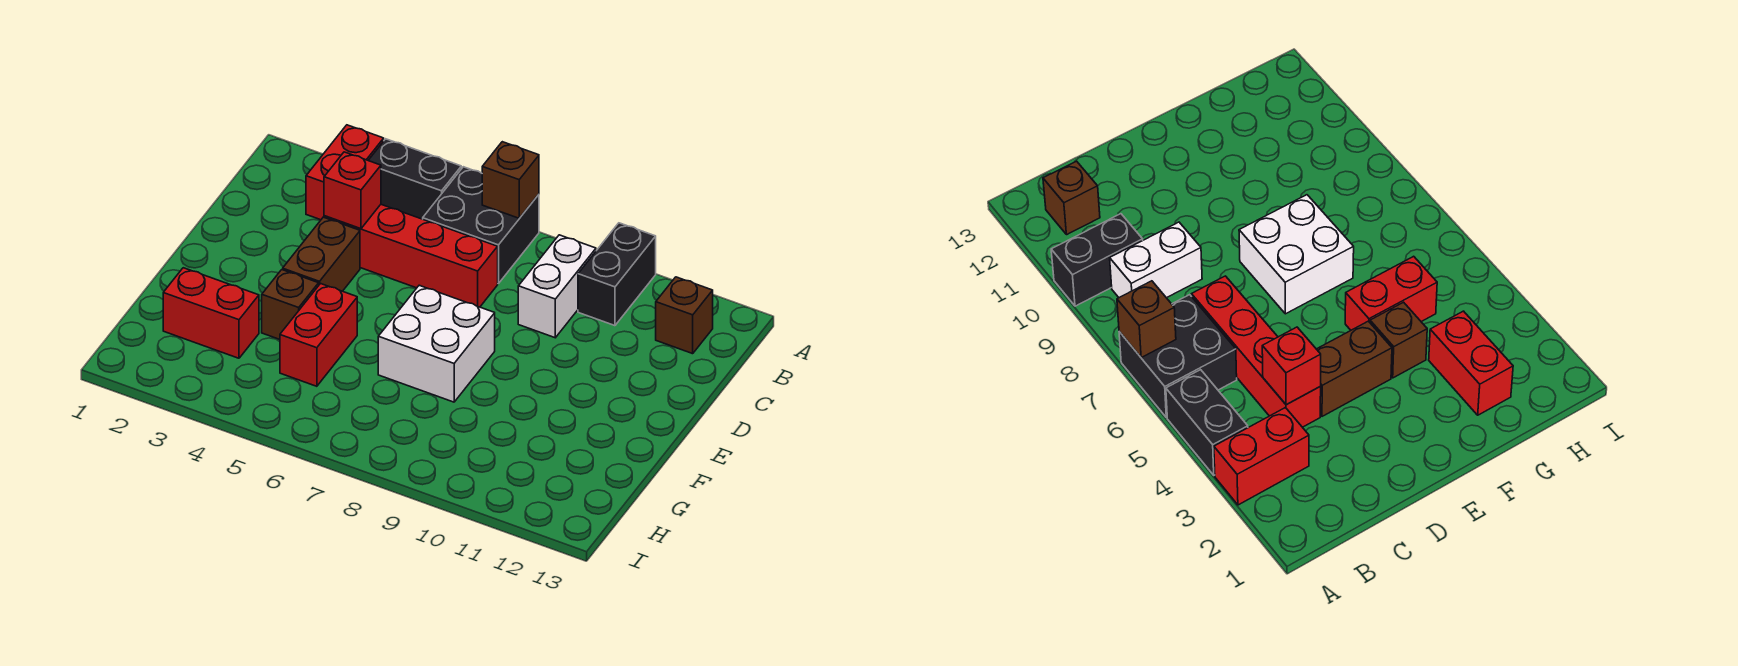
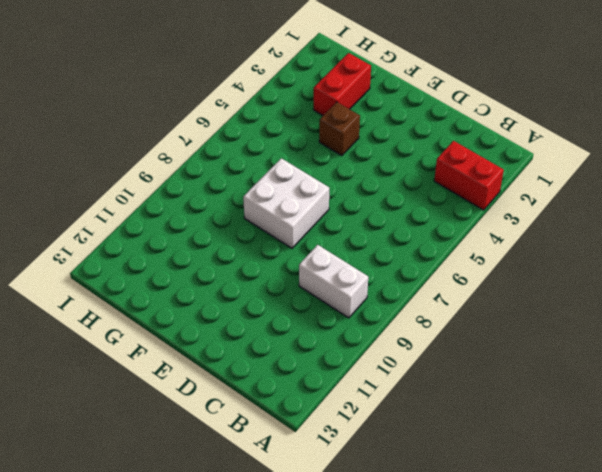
none -> black brick A4:A5 level 1
none -> black brick A6:B7 level 1
none -> black brick A10:B10 level 1

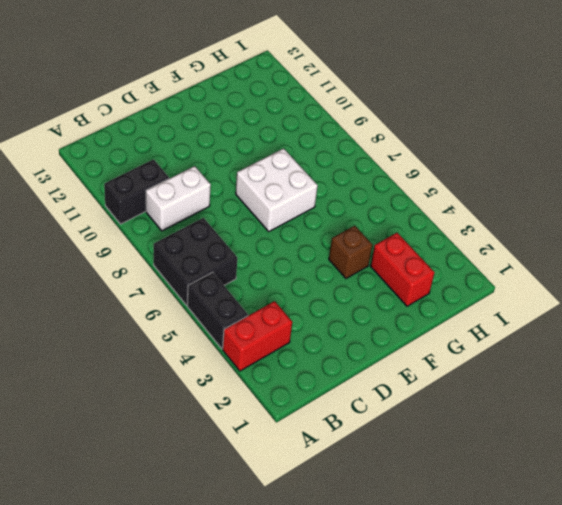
none -> brown brick B12 level 1
none -> red brick C4:C7 level 1
none -> brown brick D4:E4 level 1

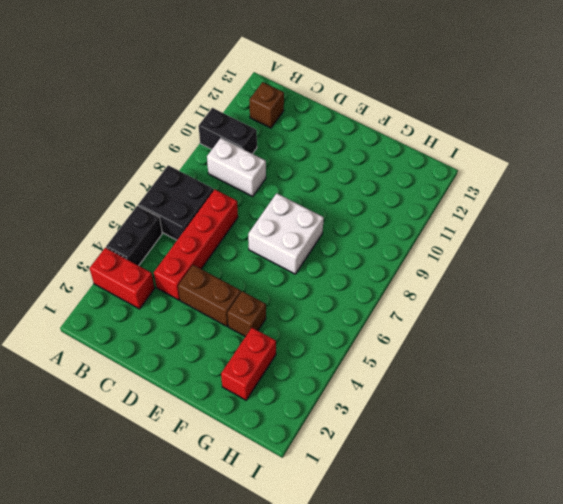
none -> red brick F5:G5 level 1
none -> brown brick A7 level 2
none -> red brick C4 level 2

